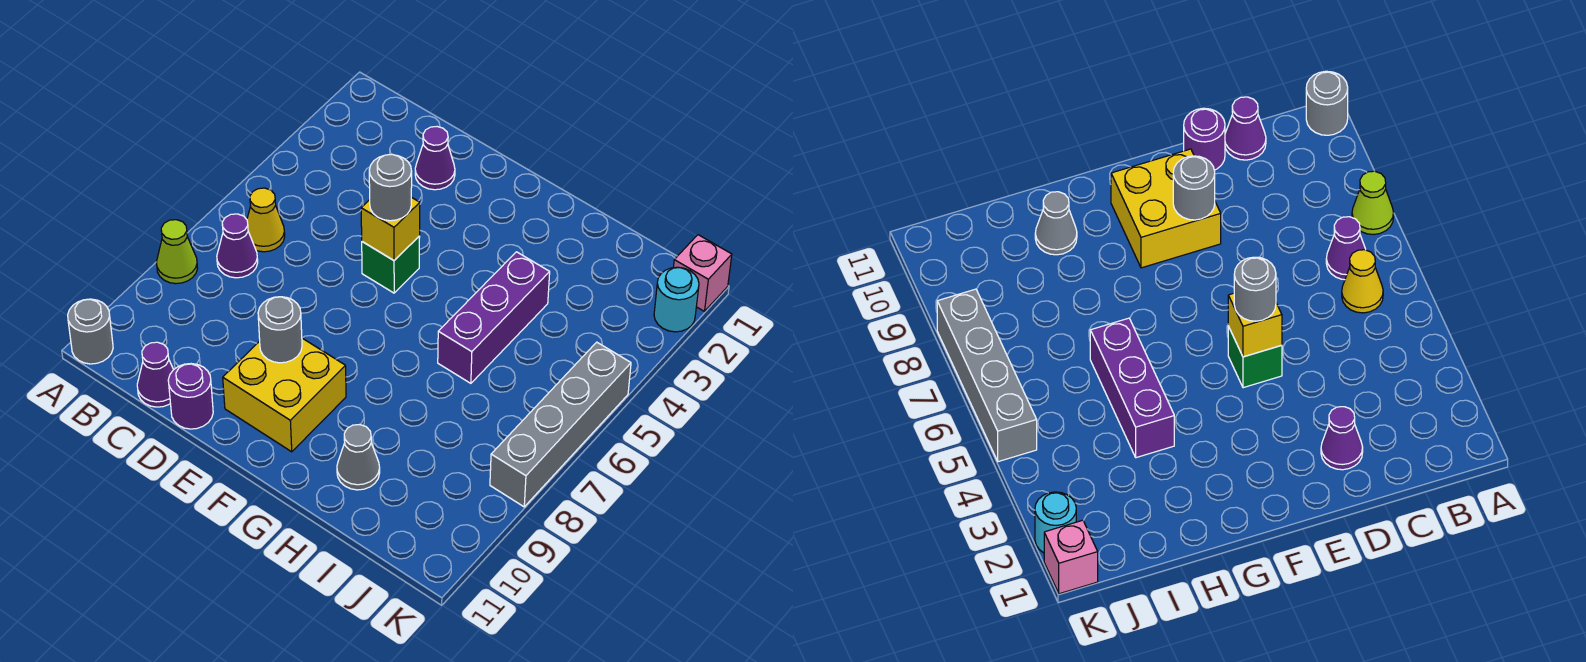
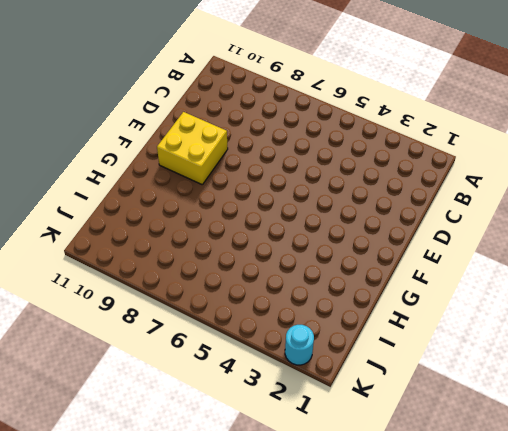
none -> lime cone A8 level 1
none -> grey round brick A11 level 1
none -> yellow cone B6 level 1

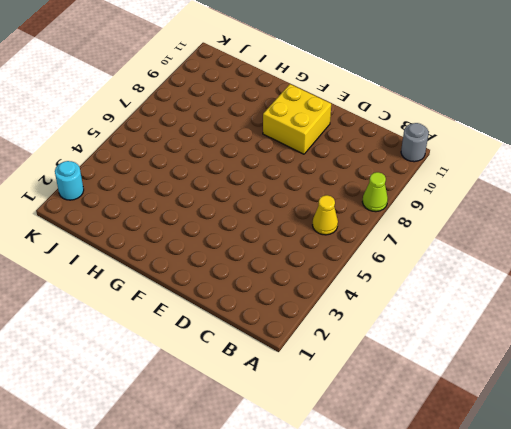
none -> purple cone B7 level 1
none -> purple cone C11 level 1
none -> purple cone D2 level 1

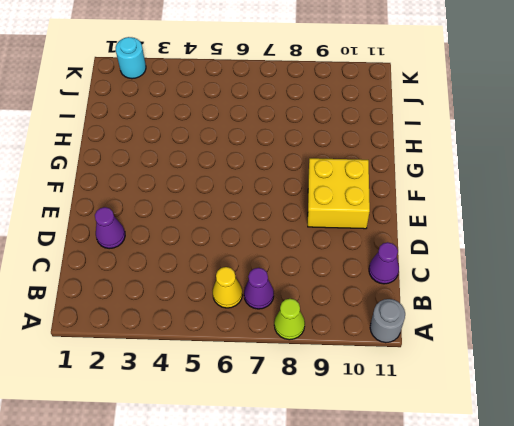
none -> purple round brick D11 level 1
none -> green brick E5 level 1
none -> purple brick H4:H6 level 1

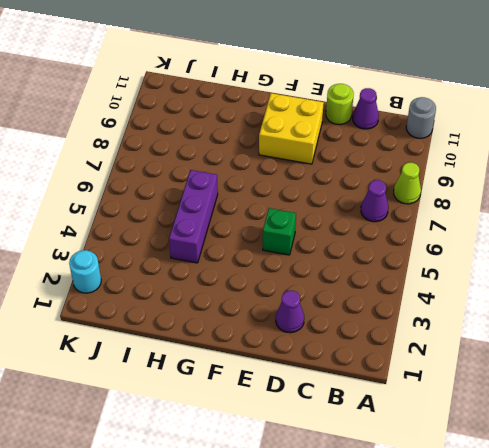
lime round brick D11 level 1 -> purple round brick D11 level 1
none -> yellow cone B6 level 1
none -> grey cone H10 level 1
none -> pink brick K1 level 1

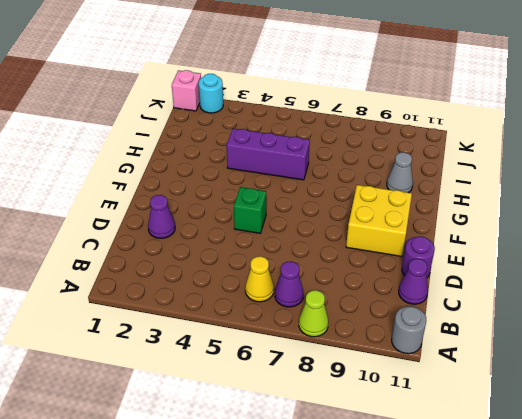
none -> grey brick K5:K8 level 1
none -> yellow brick E5 level 2
none -> grey round brick E9 level 2

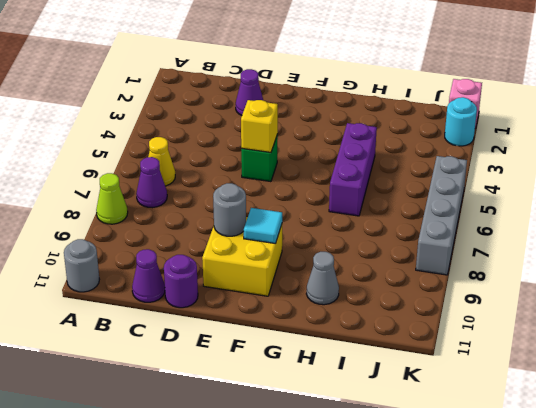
cyan tile F9 level 2 -> none
none -> grey round brick E5 level 3

